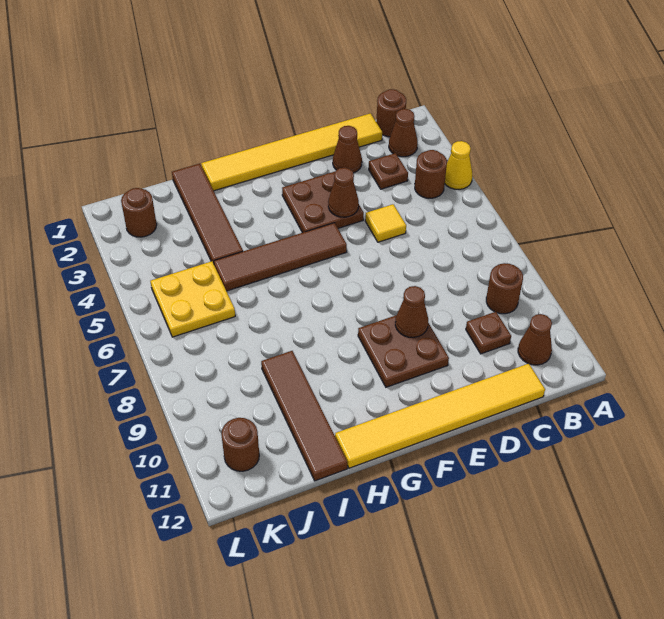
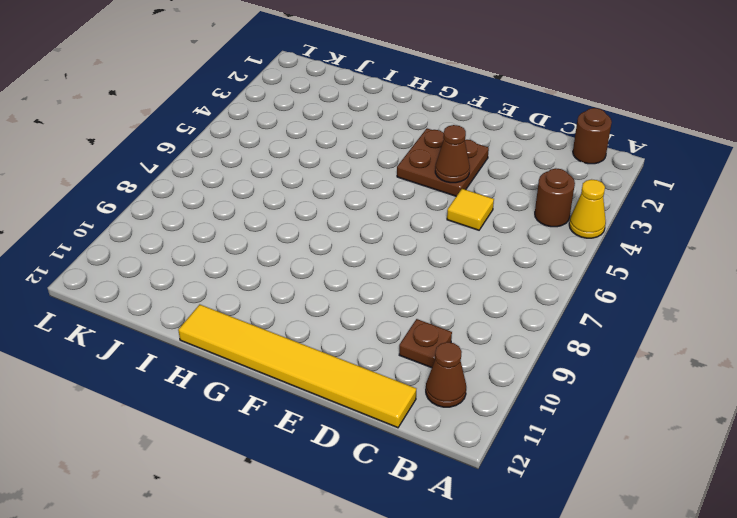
none -> brown cone B2 level 1
none -> brown round brick B9 level 1
none -> yellow tile C1:H1 level 1

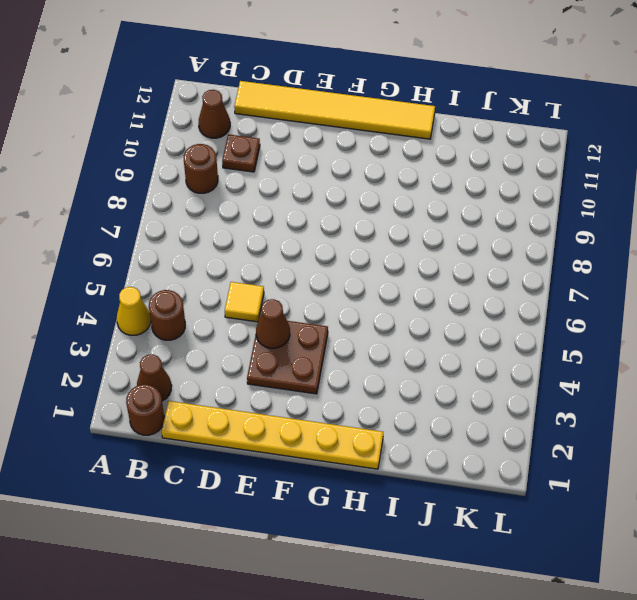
yellow plate C1:H1 level 1 -> yellow tile C1:H1 level 1
none -> brown plate C3 level 1
none -> brown cone D2 level 1
none -> brown plate E9:F10 level 1

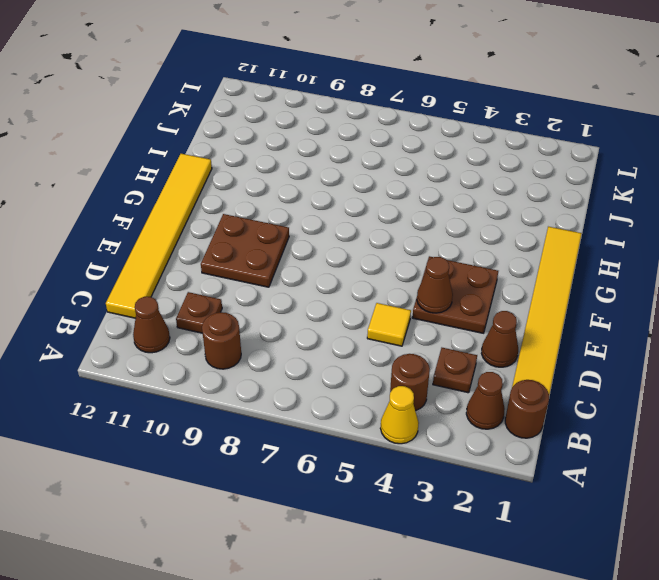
none -> brown tile F5:I5 level 1
none -> brown tile I1:I4 level 1
none -> brown tile I9:I12 level 1

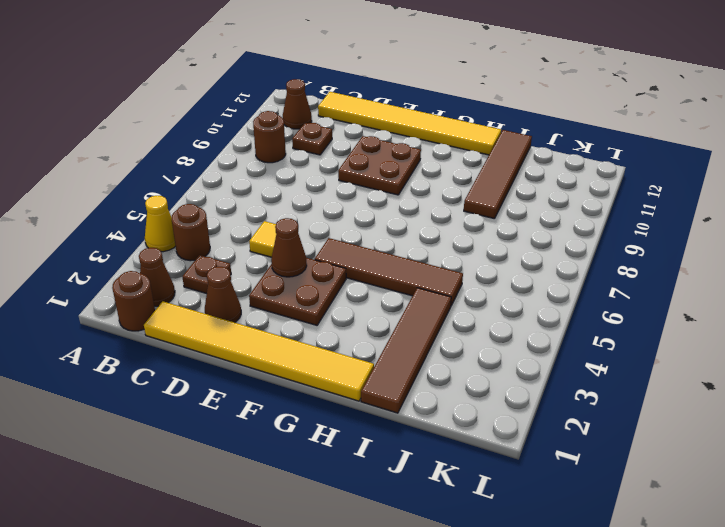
none -> yellow plate J5:K6 level 1
none -> brown round brick K2 level 1
none -> brown round brick K11 level 1

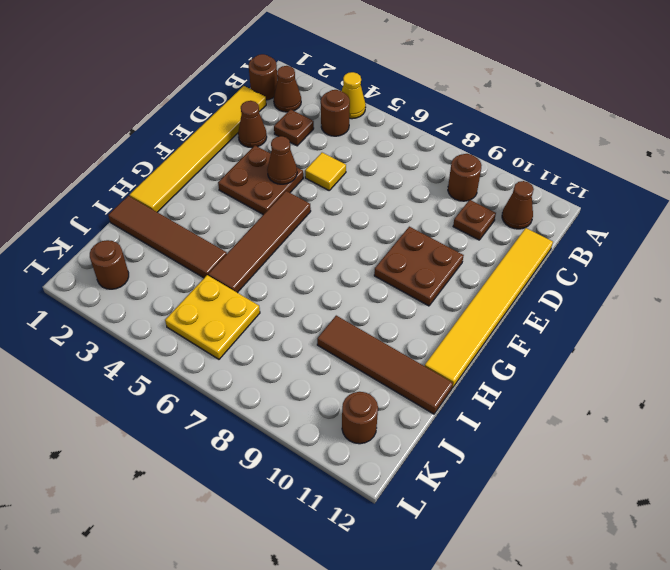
none -> brown cone E9 level 2

